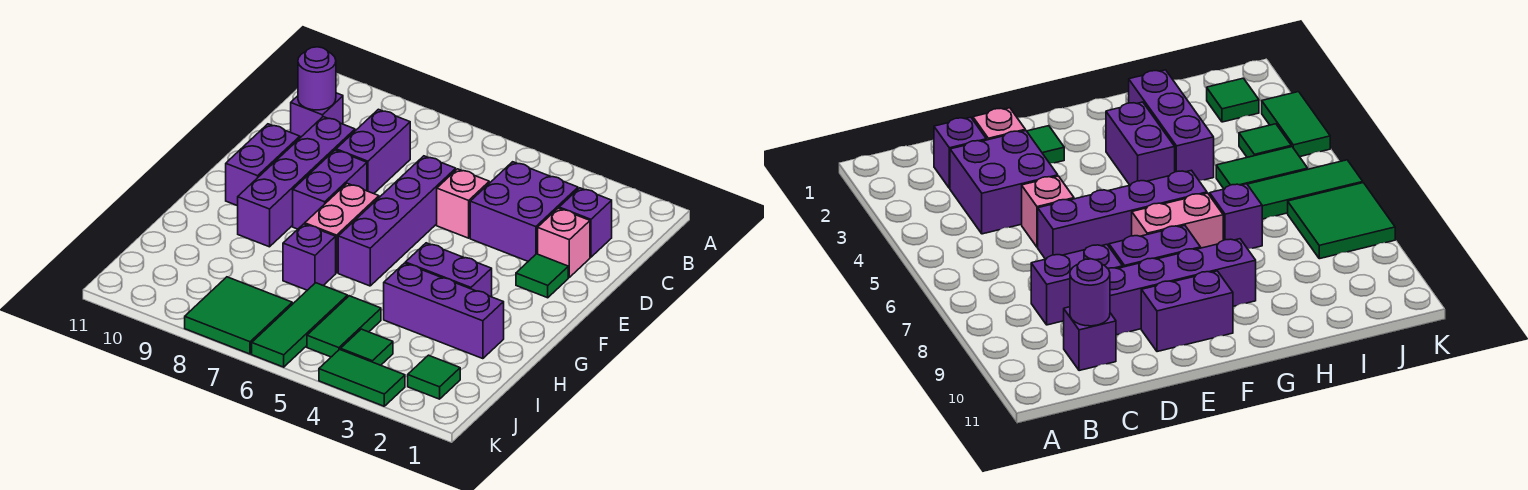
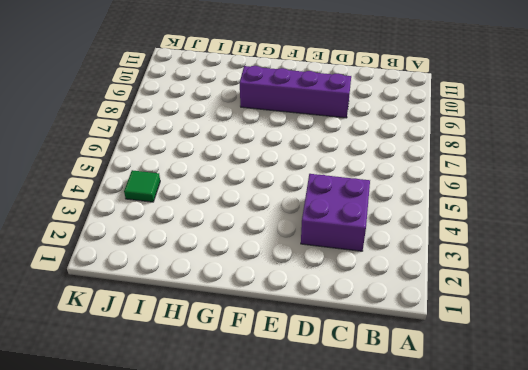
none -> purple brick C2 level 1
none -> purple brick C8:D8 level 1
none -> purple brick C10 level 1

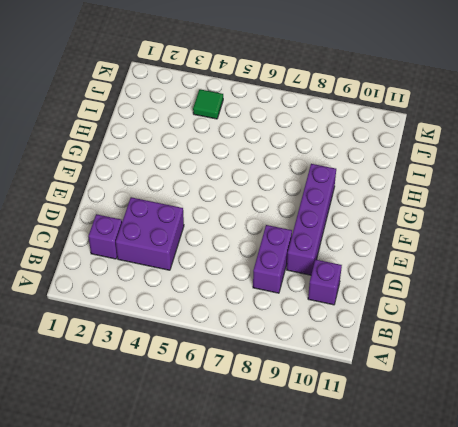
none -> pink brick D2 level 1
none -> pink brick D5 level 1
none -> purple brick D6:G6 level 1

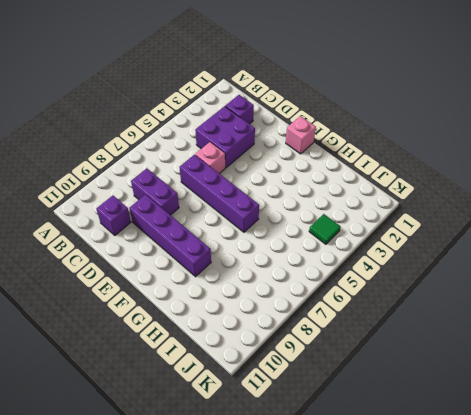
pink brick F1 level 1 -> pink brick D2 level 1
none -> green tile E2 level 1
none -> purple brick E8:F8 level 1
none -> purple brick E10:F10 level 1

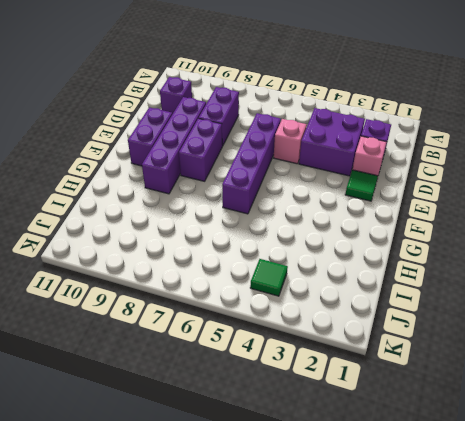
none -> pink brick F7:G7 level 1
none -> purple brick G3:G4 level 1
none -> purple brick H2:H4 level 1

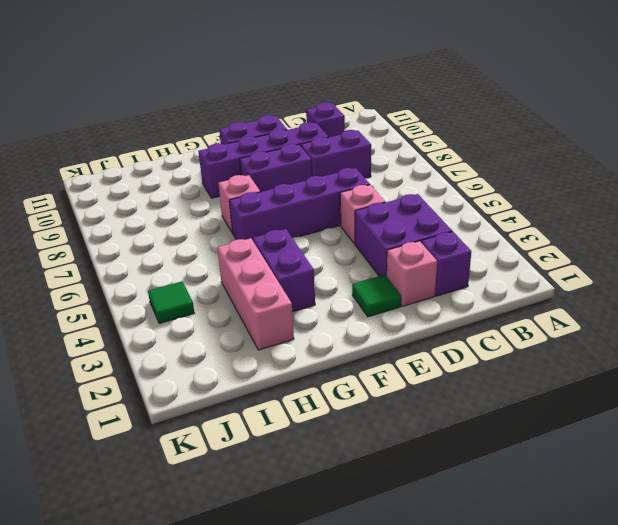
pink brick G7 level 1 -> pink brick F7:G7 level 1
pink brick H2:H4 level 1 -> purple brick H2:H4 level 1
none -> purple brick H7 level 1
none -> green tile I5:J5 level 1
none -> green tile I6:K6 level 1

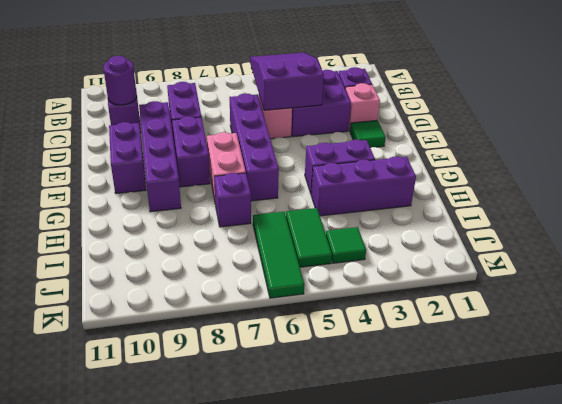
purple slope B4:D5 level 2 top D -> none
none -> green tile J2 level 1
none -> green tile J7:K8 level 1
none -> green tile K3:K4 level 1

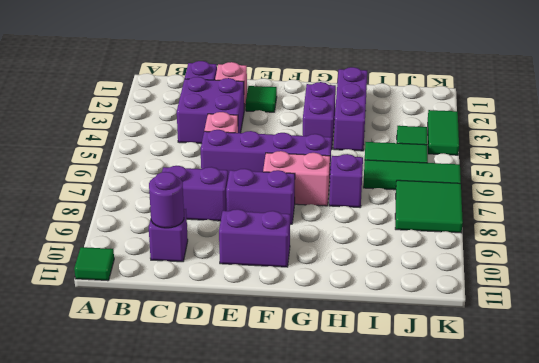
green tile A11 level 1 -> green tile J2 level 1
none -> purple brick D9:G9 level 1

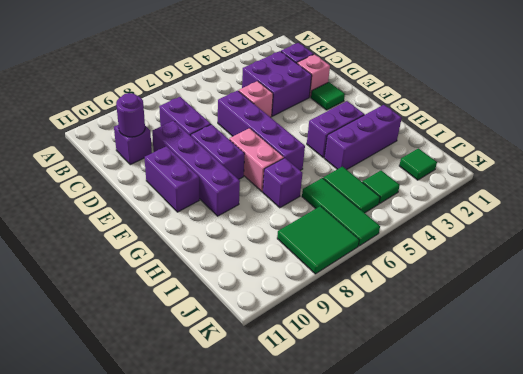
none -> green tile K3:K4 level 1

